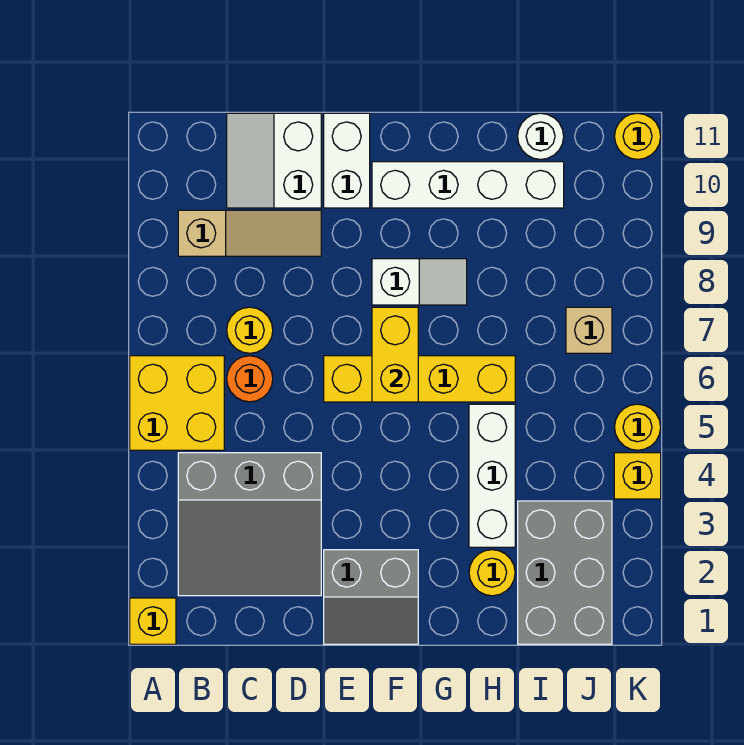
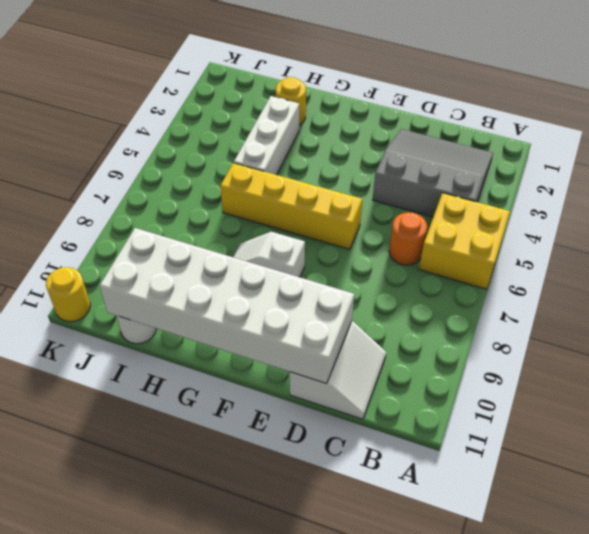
white brick D10:I11 level 2 -> none
none -> yellow brick A1 level 1
none -> tan slope B9:D9 level 1 top B
none -> yellow round brick C7 level 1

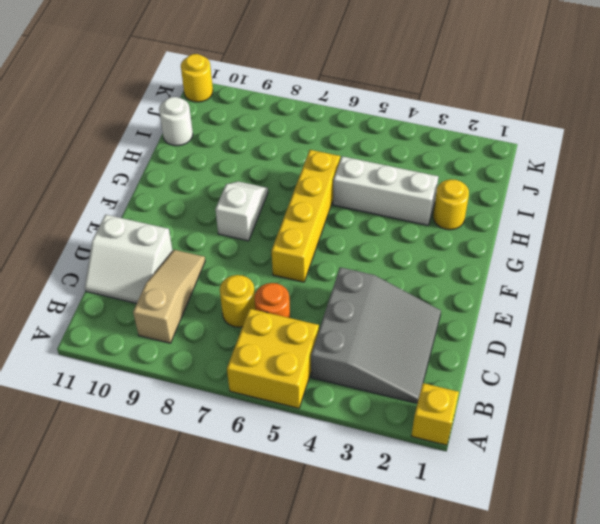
none -> grey slope E1:F2 level 1 top 2
none -> white brick E10:E11 level 1
none -> white brick F10:I10 level 1

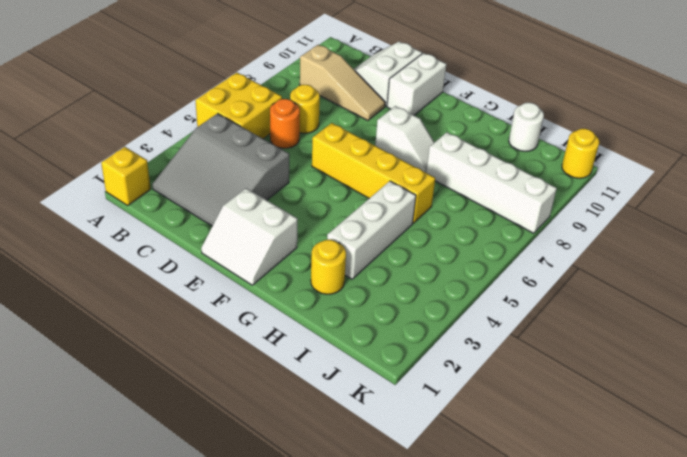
white slope E1:F2 level 1 top 2 -> grey slope E1:F2 level 1 top 2
white brick H8:K8 level 1 -> white brick F10:I10 level 1
none -> grey brick I1:J3 level 1
none -> tan brick J7 level 1
none -> yellow brick K4 level 1

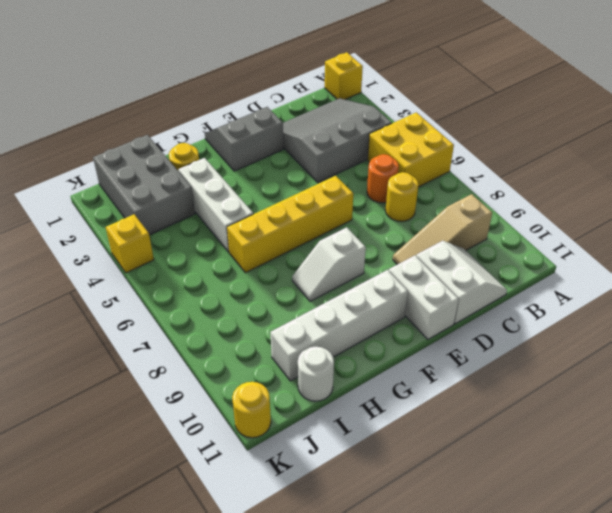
none -> tan brick J7 level 1
none -> yellow round brick K5 level 1
none -> yellow brick F6:F7 level 2

